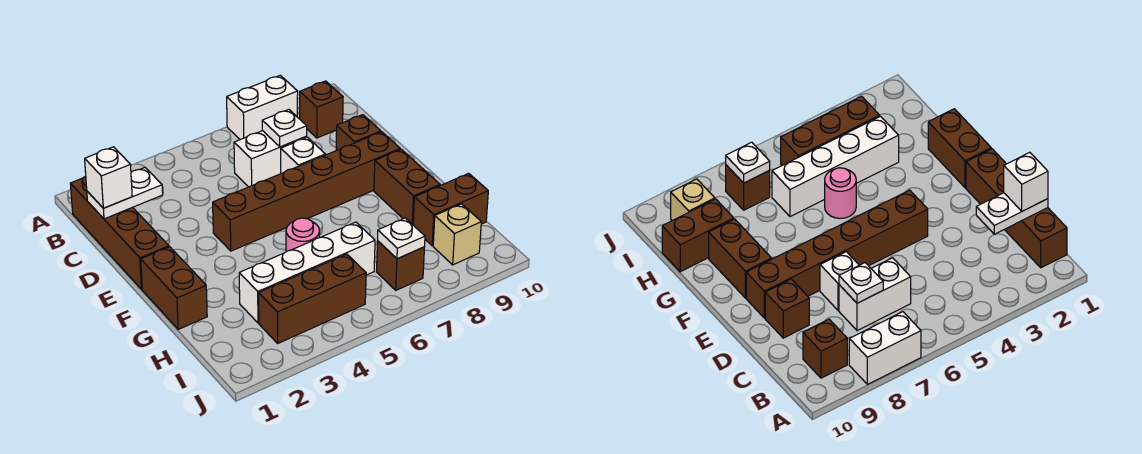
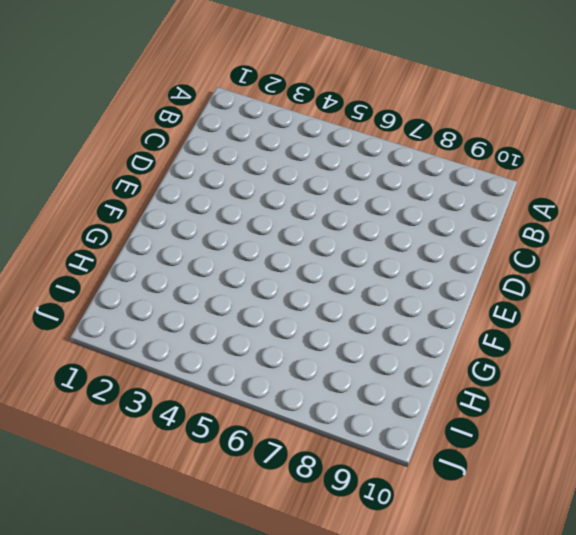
none -> white brick A7:A8 level 1
none -> brown brick B1:E1 level 1
none -> brown brick B9 level 1

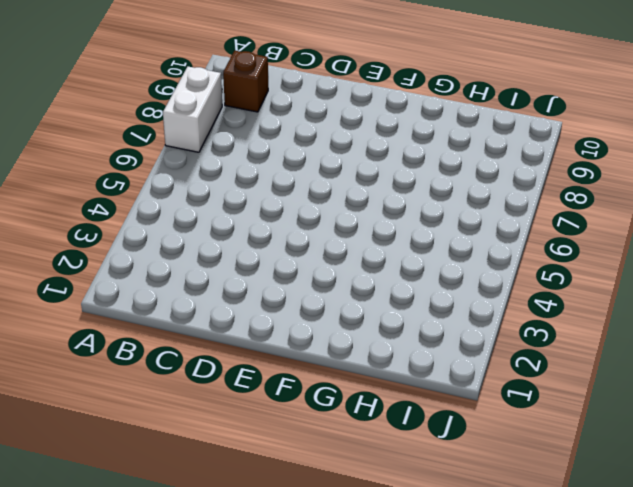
none -> brown brick B1:E1 level 1
none -> white brick C6:C7 level 1
none -> white brick D7 level 1

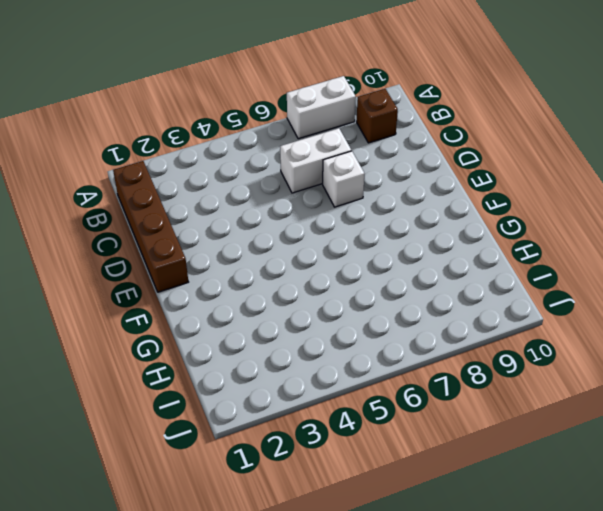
none -> brown brick D9 level 1
none -> brown brick E4:E9 level 1
none -> brown brick F1:G1 level 1

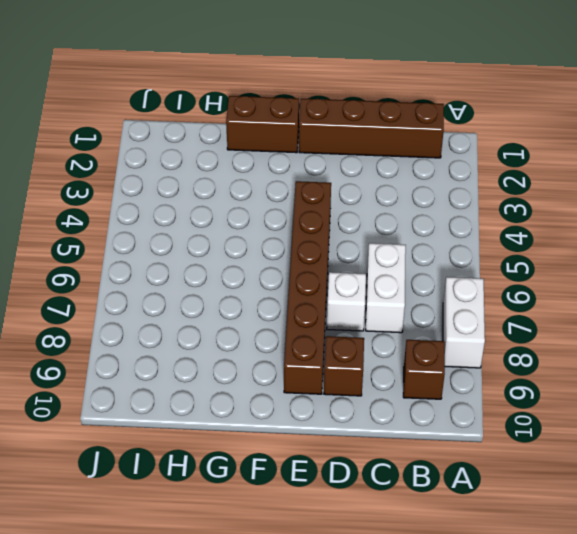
none -> brown brick F9:G9 level 1
none -> pink round brick G5 level 1
none -> white brick H3:H6 level 1

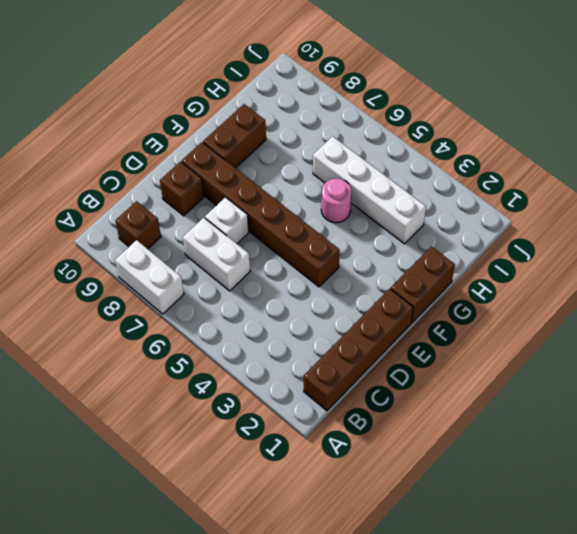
none -> brown brick H9:H10 level 1
none -> brown brick I3:I5 level 1
none -> brown brick I7 level 1

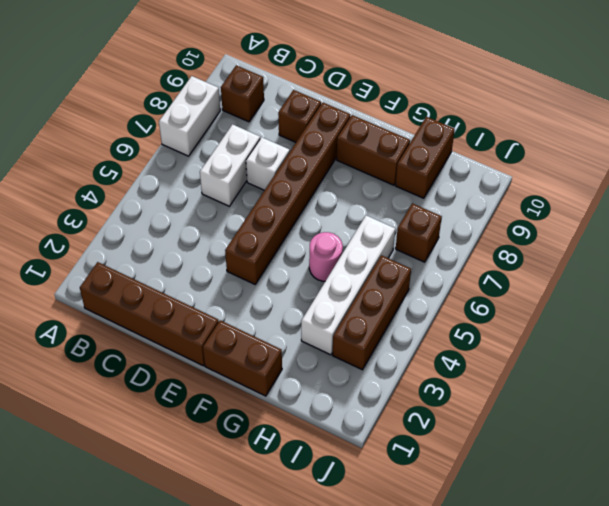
none -> tan brick I9 level 1
none -> white plate C1:C2 level 2
none -> white plate C7 level 2

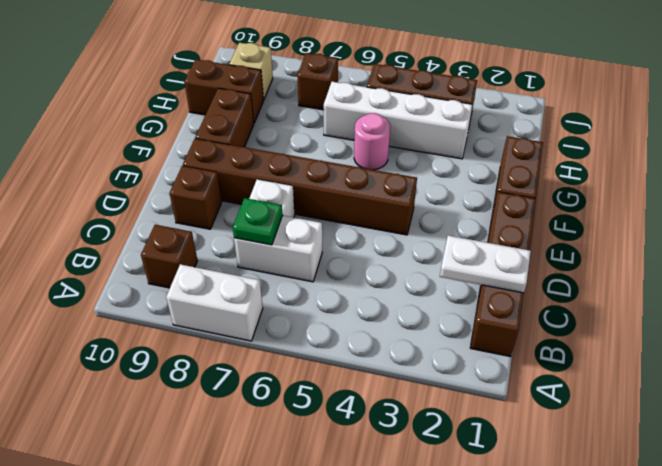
green plate C7 level 2 -> white plate C7 level 2
none -> white plate I7 level 2
none -> white brick C1 level 3

